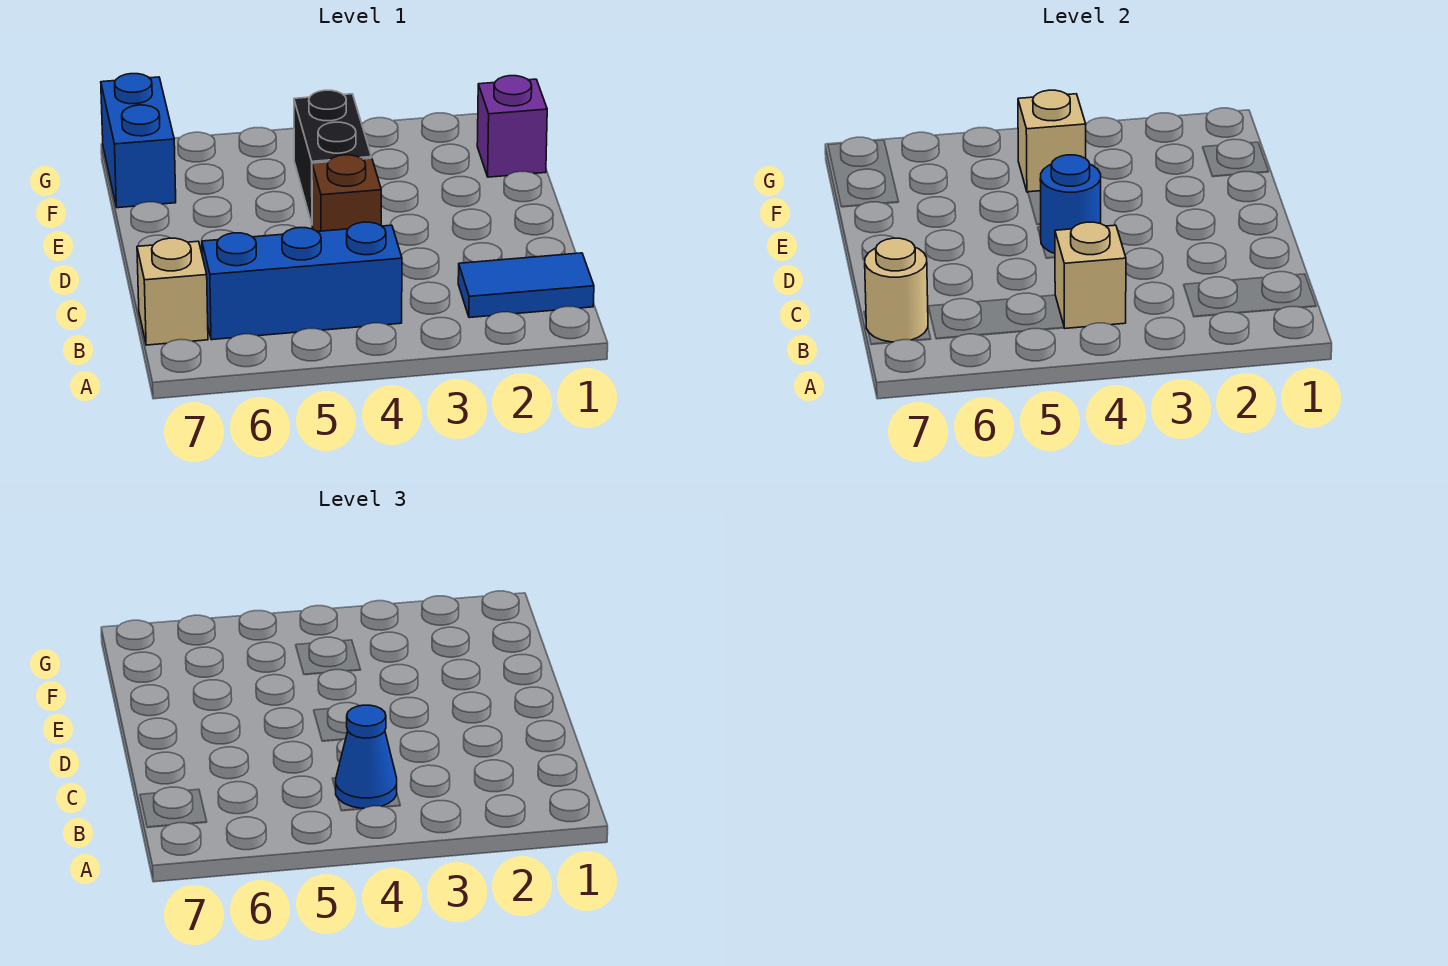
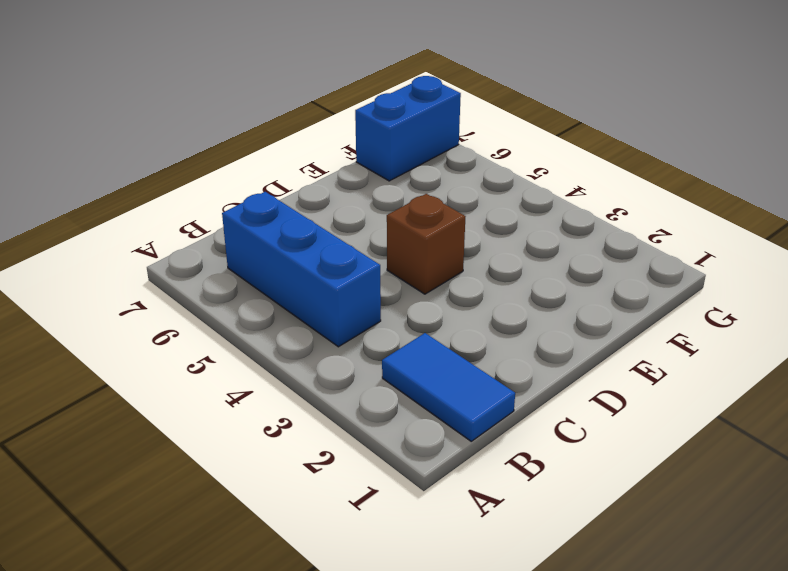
none -> tan brick B7 level 1
none -> black brick E4:F4 level 1
none -> purple brick F1 level 1

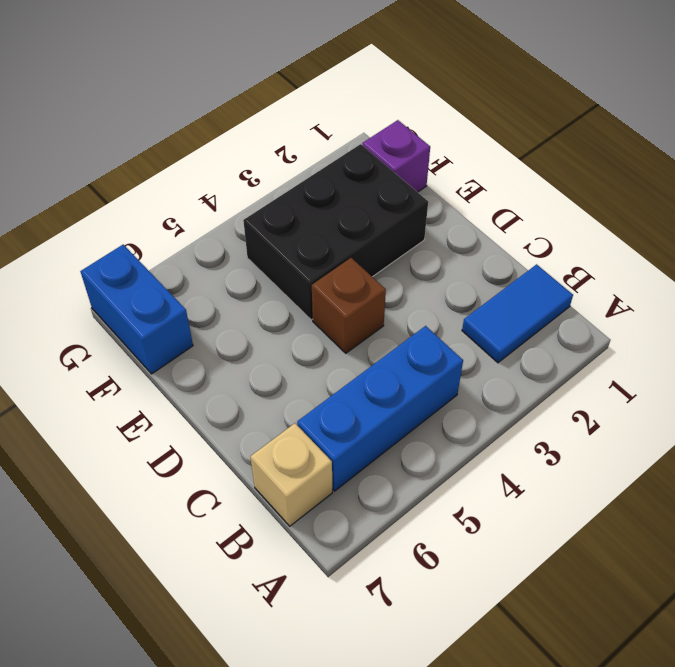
black brick E2:F4 level 1 -> black brick E4:F4 level 1
none -> tan brick B4 level 2
none -> tan round brick B7 level 2
none -> blue round brick D4 level 2

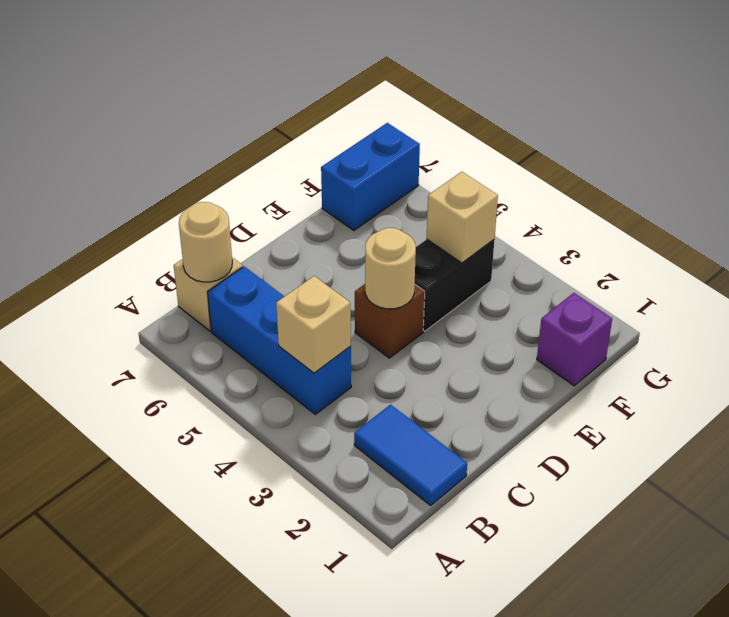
tan round brick D4 level 2 -> blue round brick D4 level 2
none -> blue cone B4 level 3

